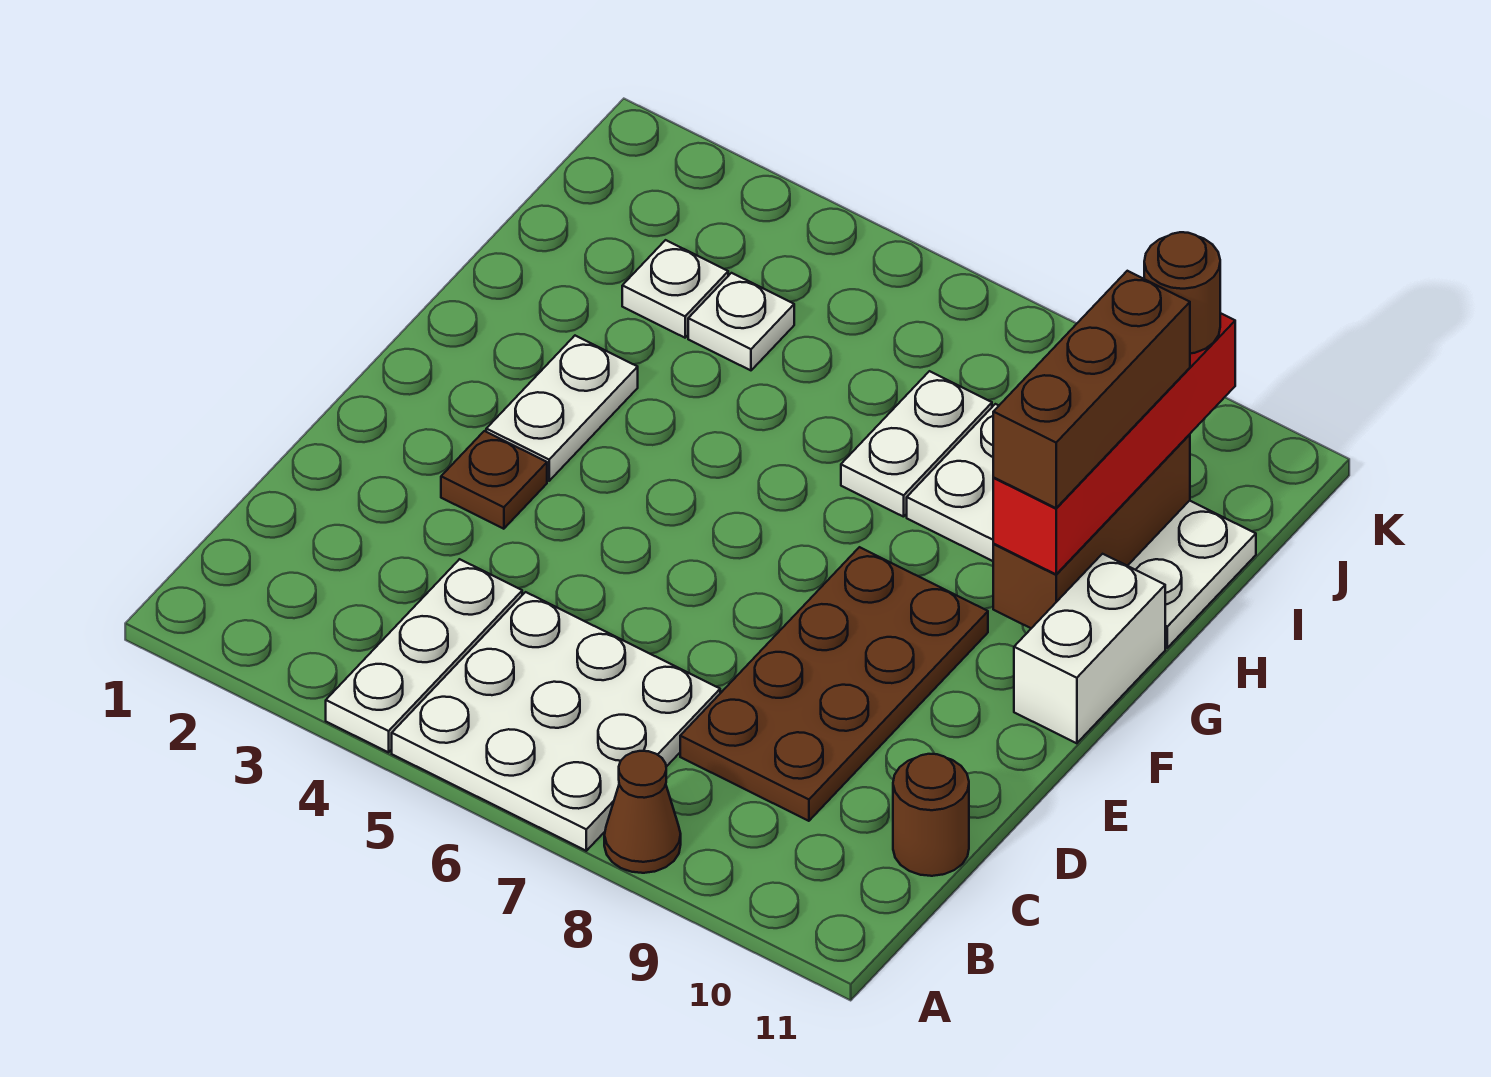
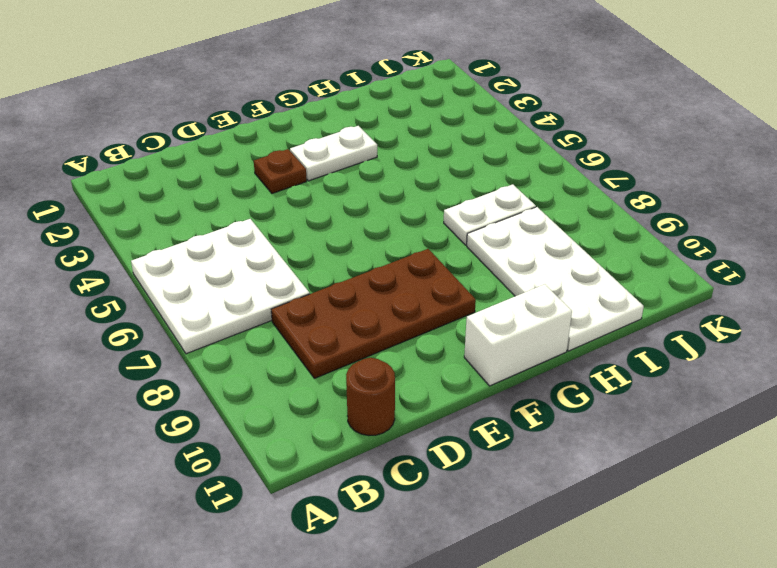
none -> white plate A4:C4 level 1
none -> brown cone A8 level 1
none -> white plate I3 level 1

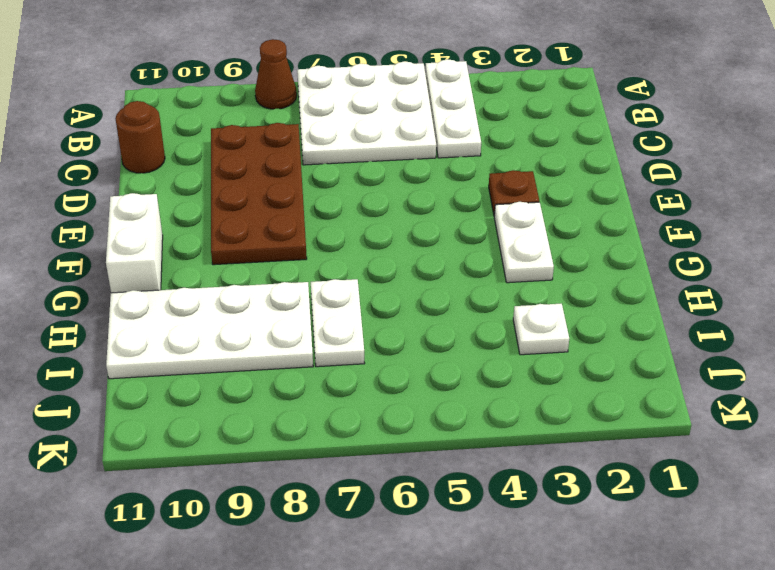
none -> white plate I4 level 1
none -> brown brick G10:I10 level 2
none -> red brick G10:J10 level 3

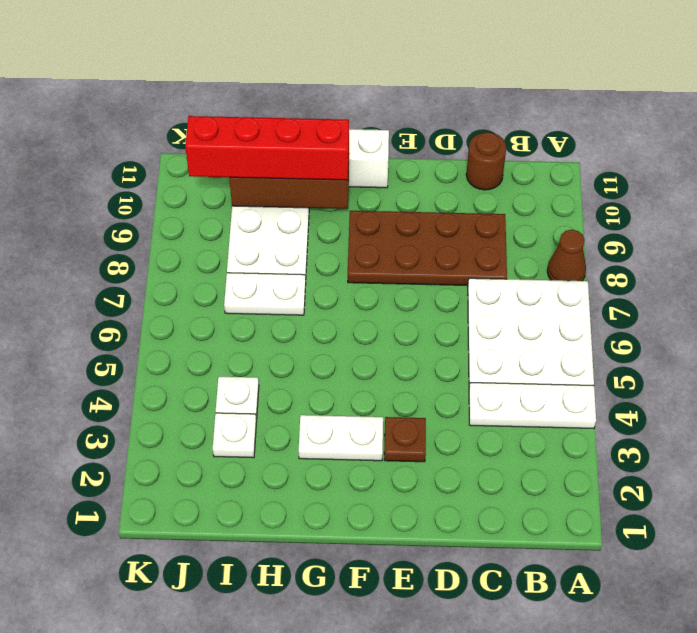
none -> brown brick G10:I10 level 4
none -> brown round brick J10 level 4

